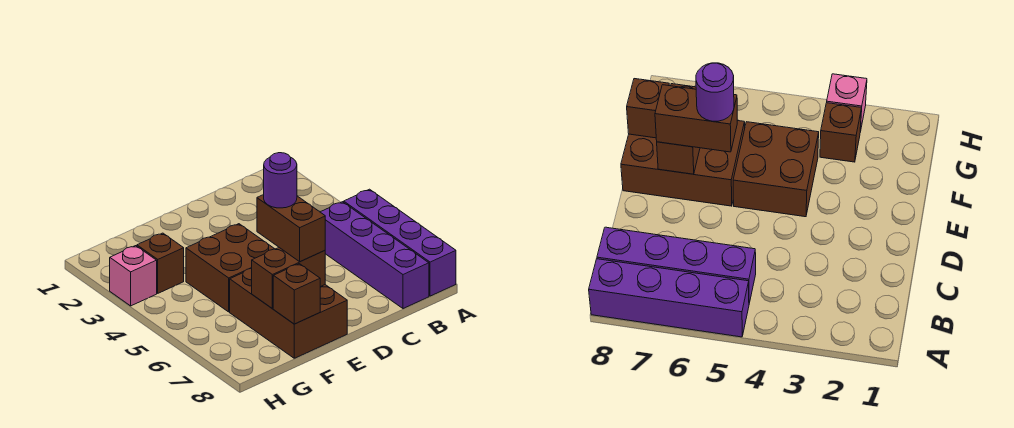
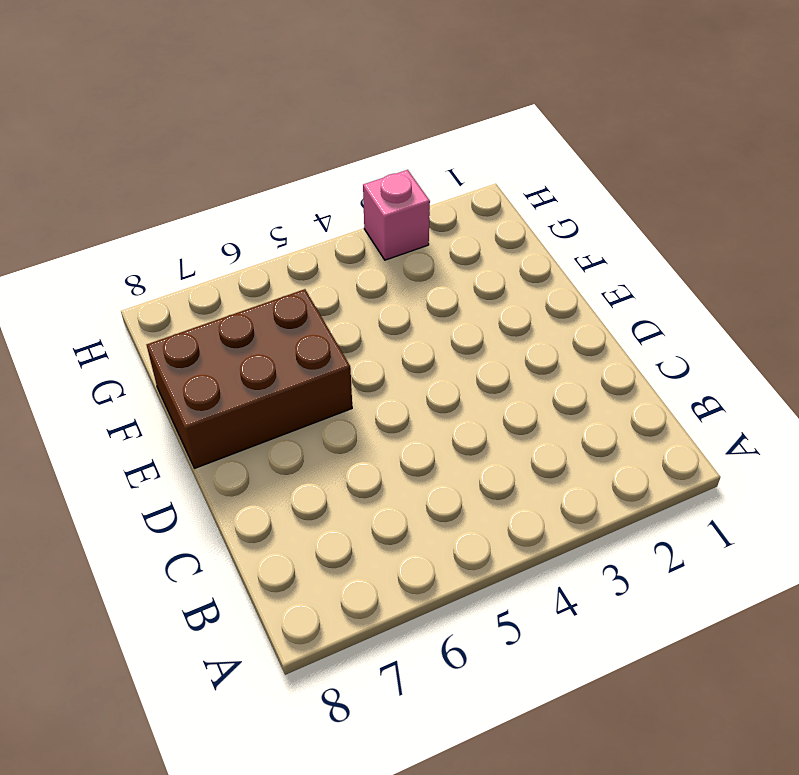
none -> purple brick A5:A8 level 1
none -> purple brick B5:B8 level 1

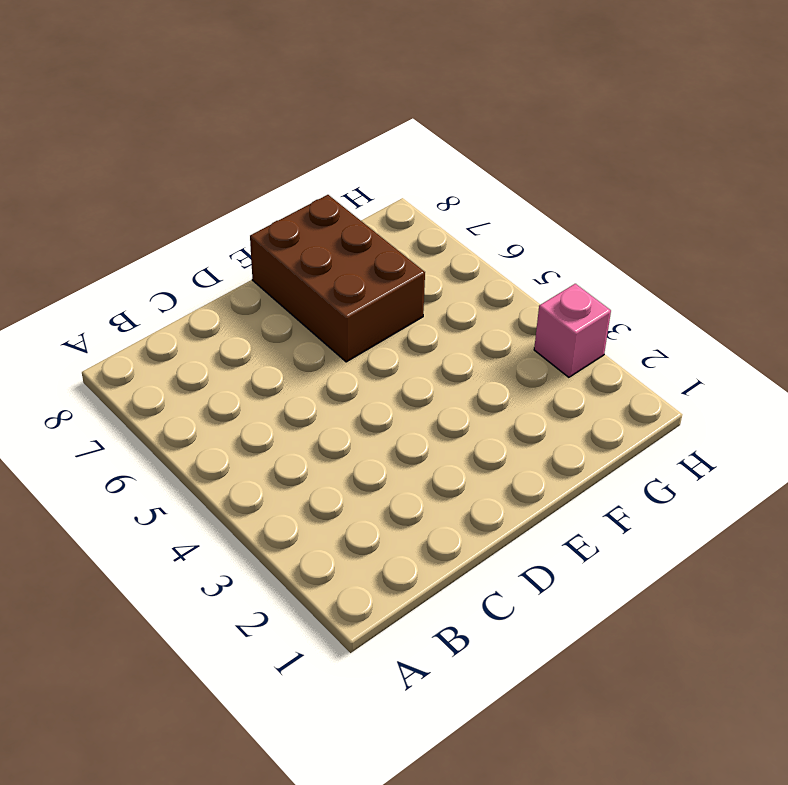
none -> purple brick A5:A8 level 1
none -> purple brick B5:B8 level 1

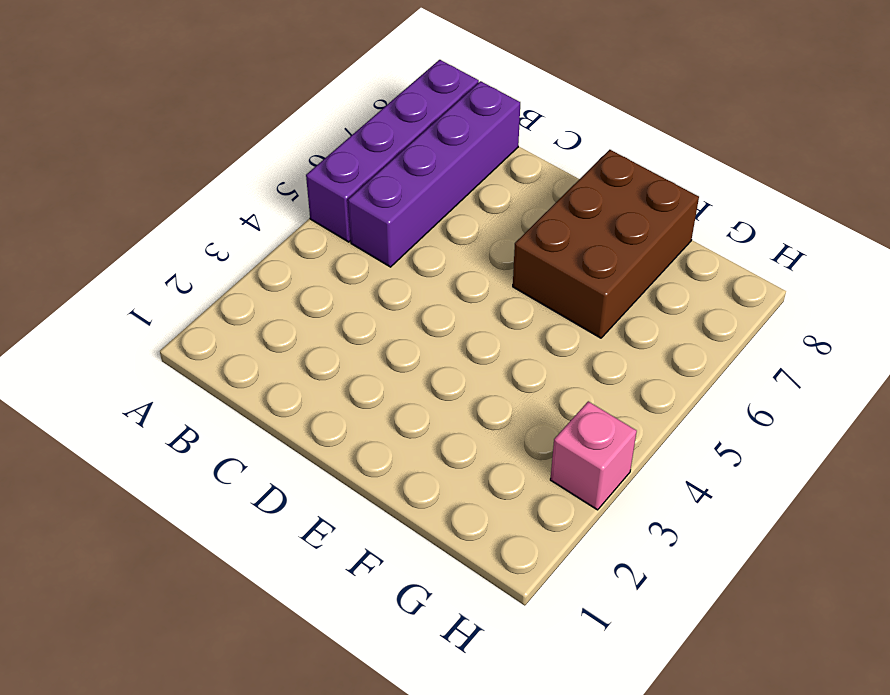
none -> brown brick E4:F5 level 1
none -> brown brick G3 level 1

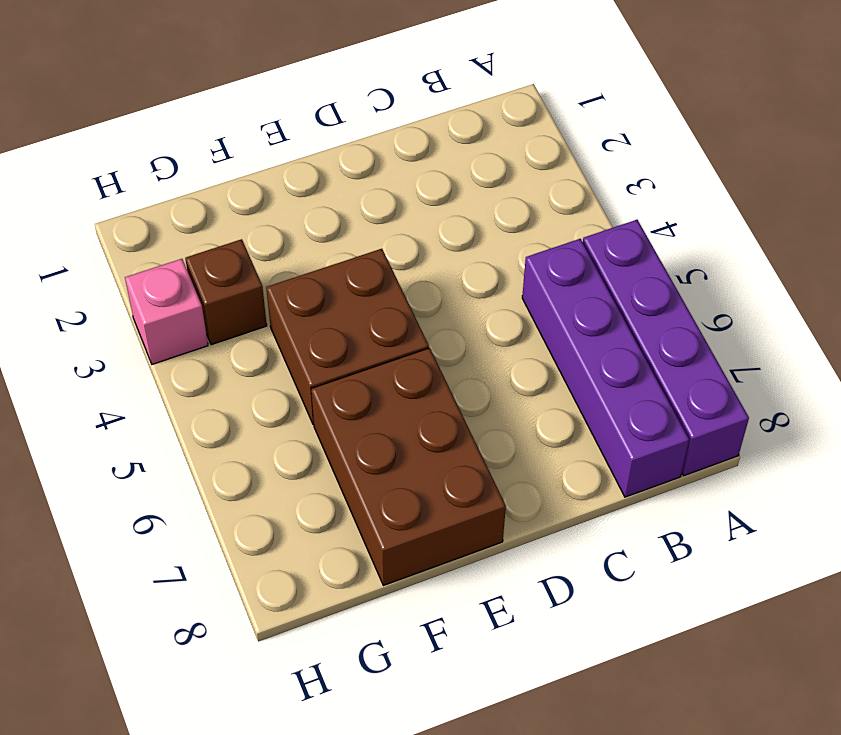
none -> brown brick E7:F7 level 2
none -> brown brick F8 level 2

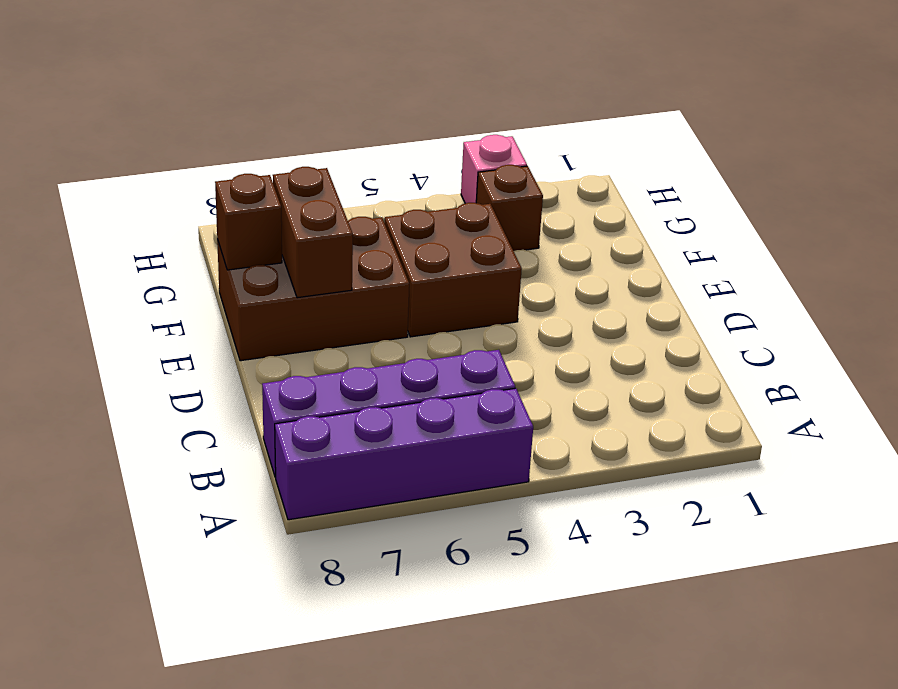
none -> brown brick E6:E7 level 3
none -> purple round brick E6 level 4

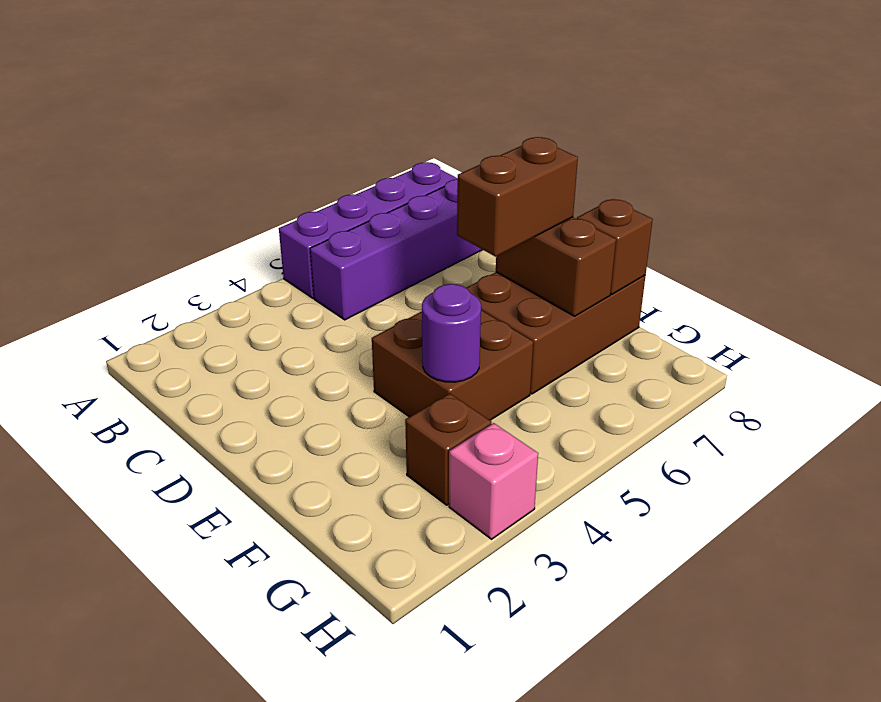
purple round brick F4 level 2 -> purple round brick E6 level 4

